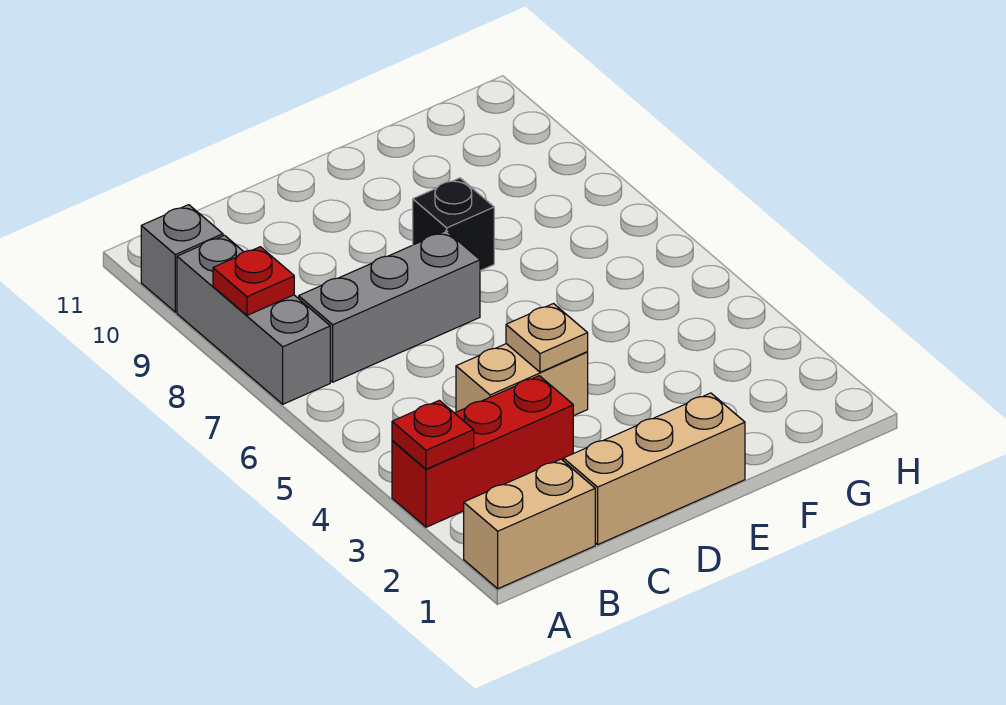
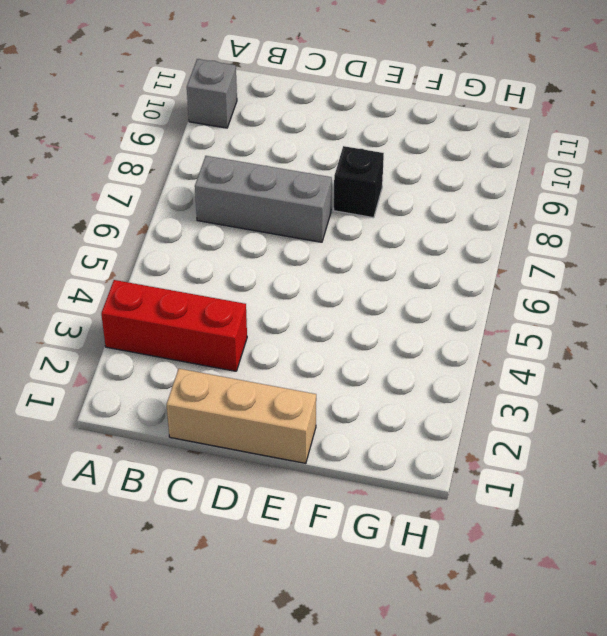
none -> tan brick A1:B1 level 1
none -> grey brick A7:A9 level 1

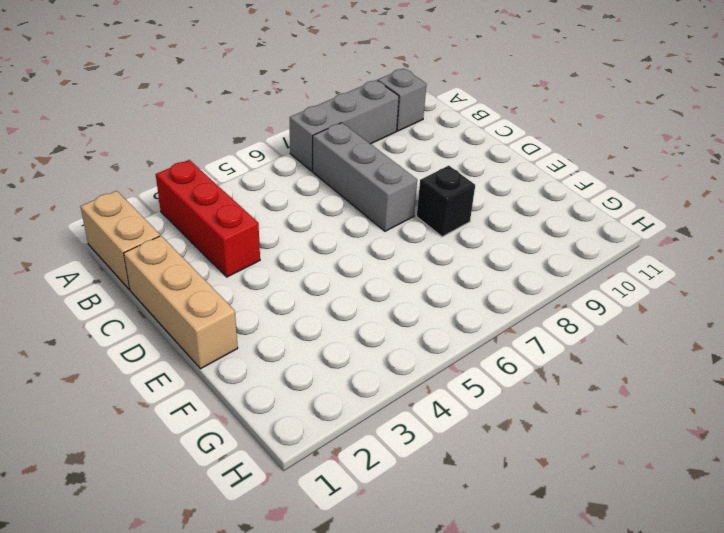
none -> tan brick C4:D4 level 1
none -> red plate A3 level 2

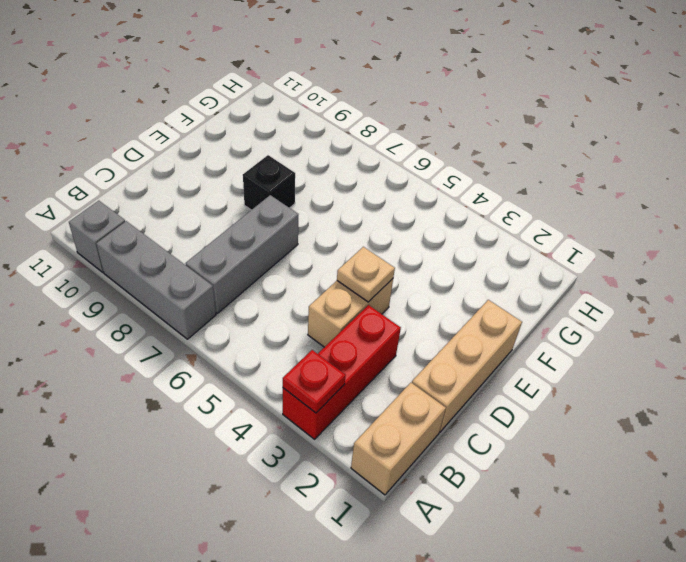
none -> red plate A8 level 2

